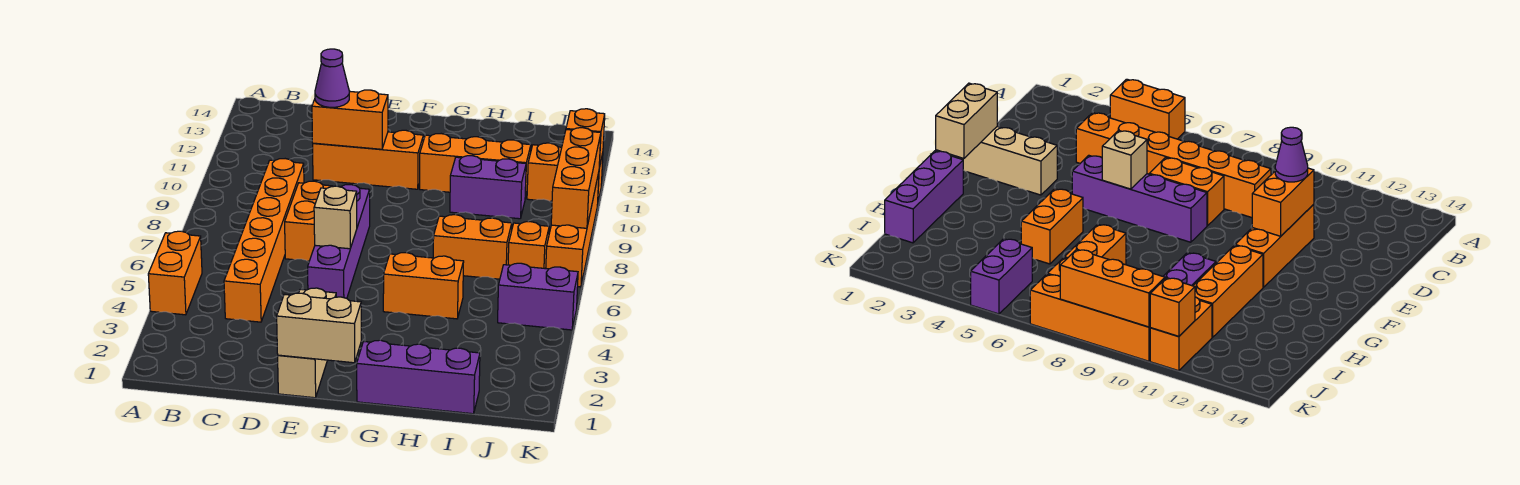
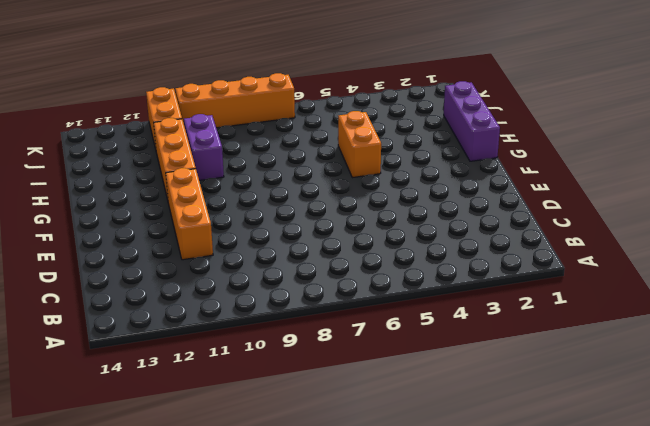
none -> orange brick A4:A5 level 1
none -> orange brick C4:C9 level 1
none -> orange brick D7:D8 level 1

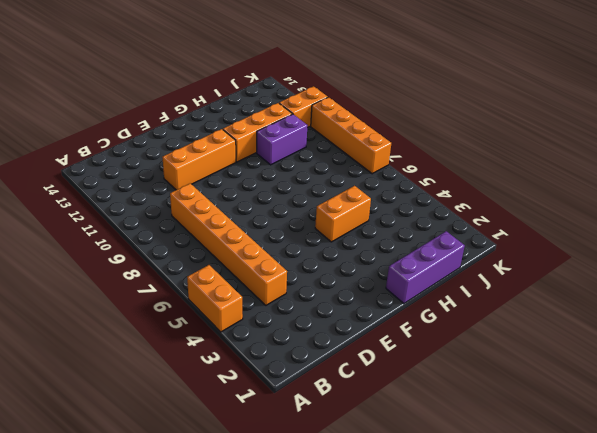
none -> orange brick D7:D8 level 1
none -> tan brick E1:E3 level 1
none -> purple brick E5:E8 level 1

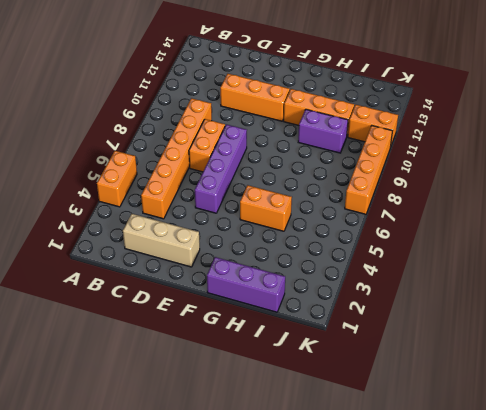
tan brick C2:E2 level 1 -> tan brick E1:E3 level 1
none -> orange brick H7:I7 level 1
none -> purple brick J5:K5 level 1
none -> orange brick J7 level 1

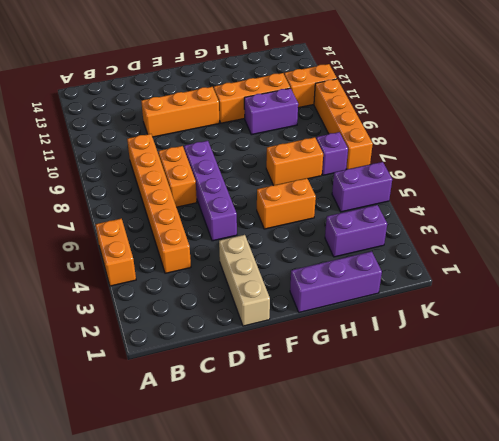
purple brick I3:J3 level 1 -> none
purple brick J7 level 1 -> orange brick J7 level 1
none -> orange brick D11:E11 level 2
none -> tan brick E1:F1 level 2
none -> tan brick E6 level 2

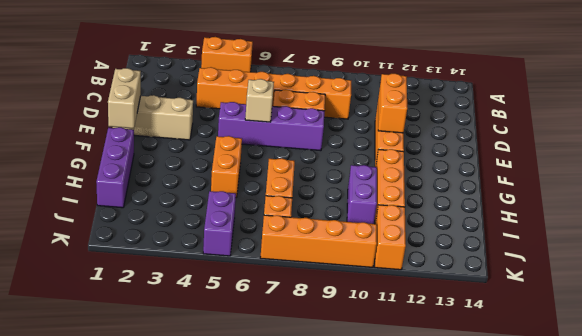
none -> orange brick K8:K10 level 2
none -> orange brick K11 level 2
none -> purple cone D11 level 3

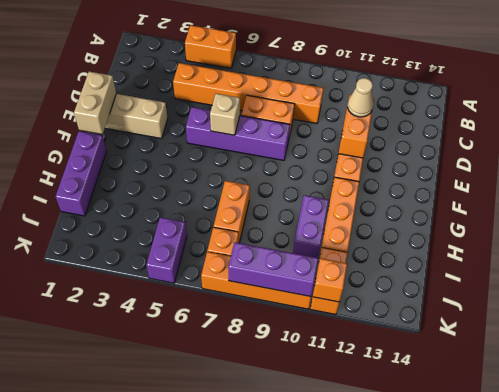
tan cone D11 level 3 -> purple cone D11 level 3
purple brick K8:K10 level 2 -> orange brick K8:K10 level 2
none -> orange brick G5:H5 level 1

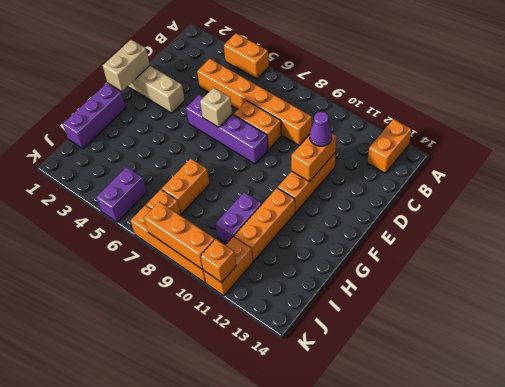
orange brick A13:B13 level 1 -> orange brick G5:H5 level 1

